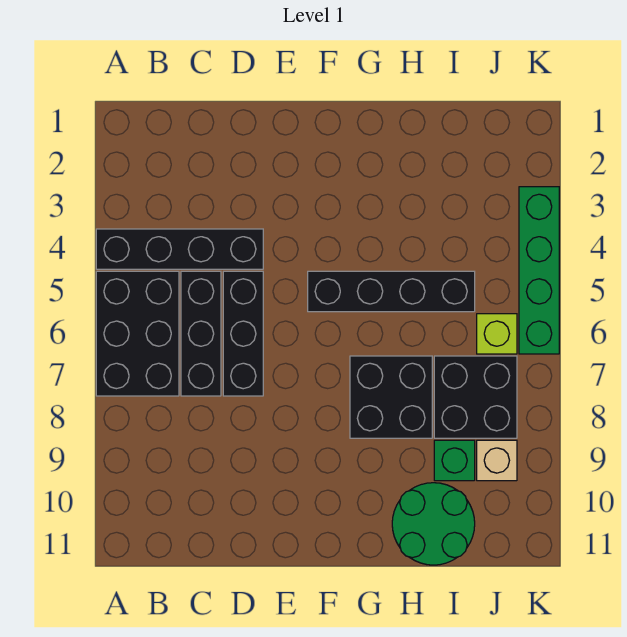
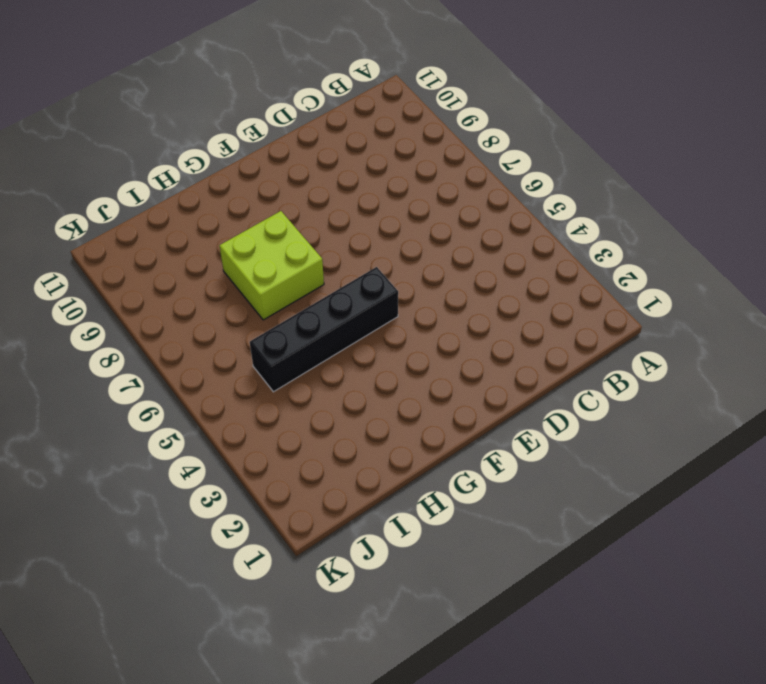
lime brick G7:H8 level 1 -> black brick G7:H8 level 1
none -> black brick A4:D4 level 1
none -> black brick A5:B7 level 1
none -> black brick C5:C7 level 1

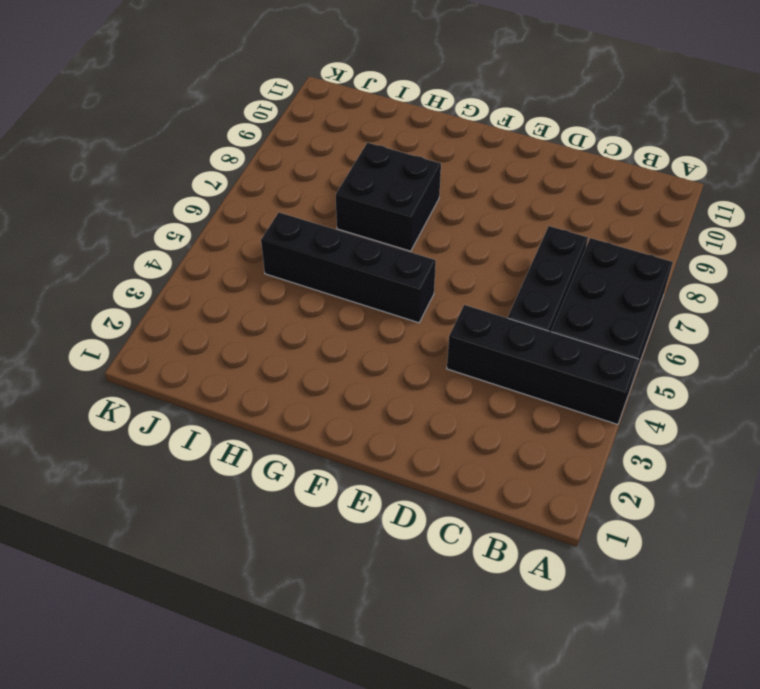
none -> black brick D5:D7 level 1
none -> green round brick H10:I11 level 1
none -> black brick I7:J8 level 1

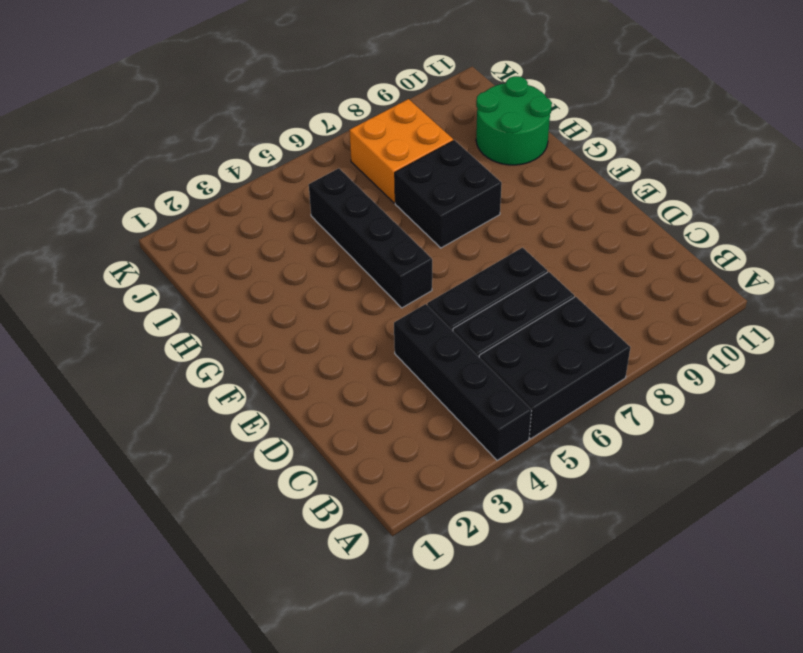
orange brick I7:J8 level 1 -> black brick I7:J8 level 1
none -> green brick I9 level 1
none -> lime brick J6 level 1
none -> tan brick J9 level 1

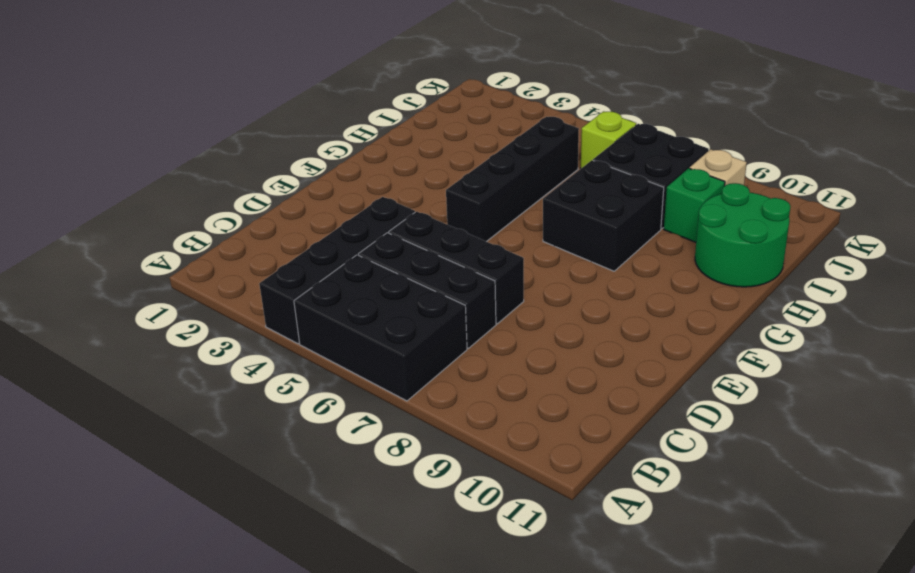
none -> green brick K3:K6 level 1

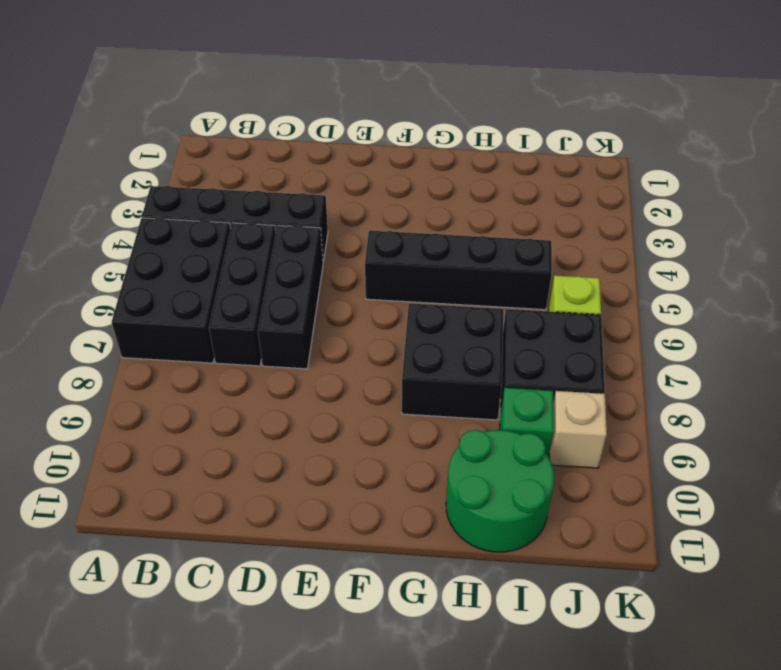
none -> green brick K3:K6 level 1

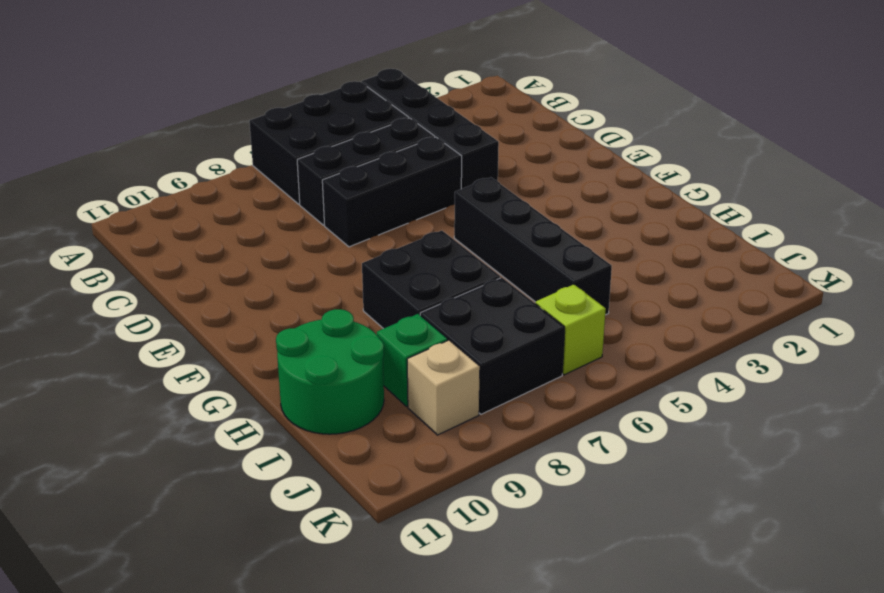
none -> green brick K3:K6 level 1

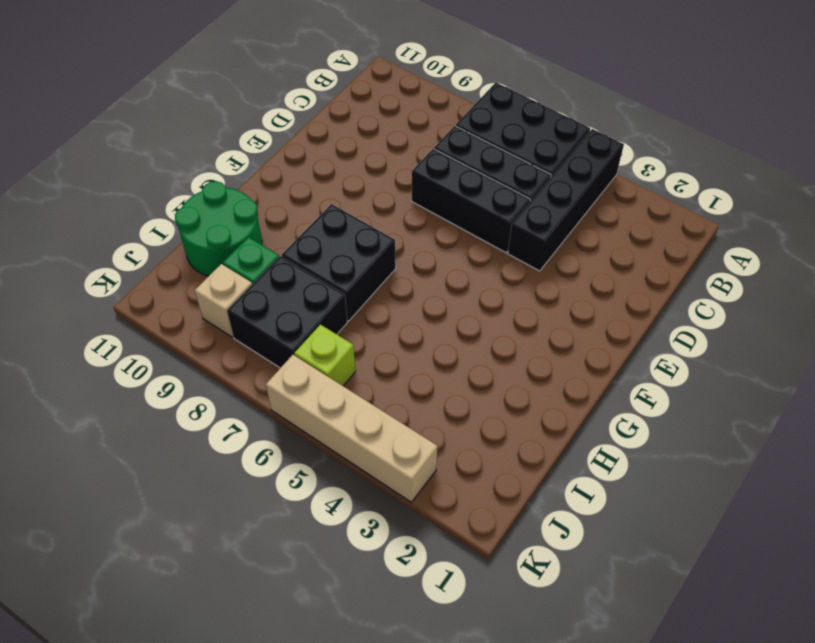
tan brick K3:K6 level 1 -> green brick K3:K6 level 1
none -> black brick F5:I5 level 1

